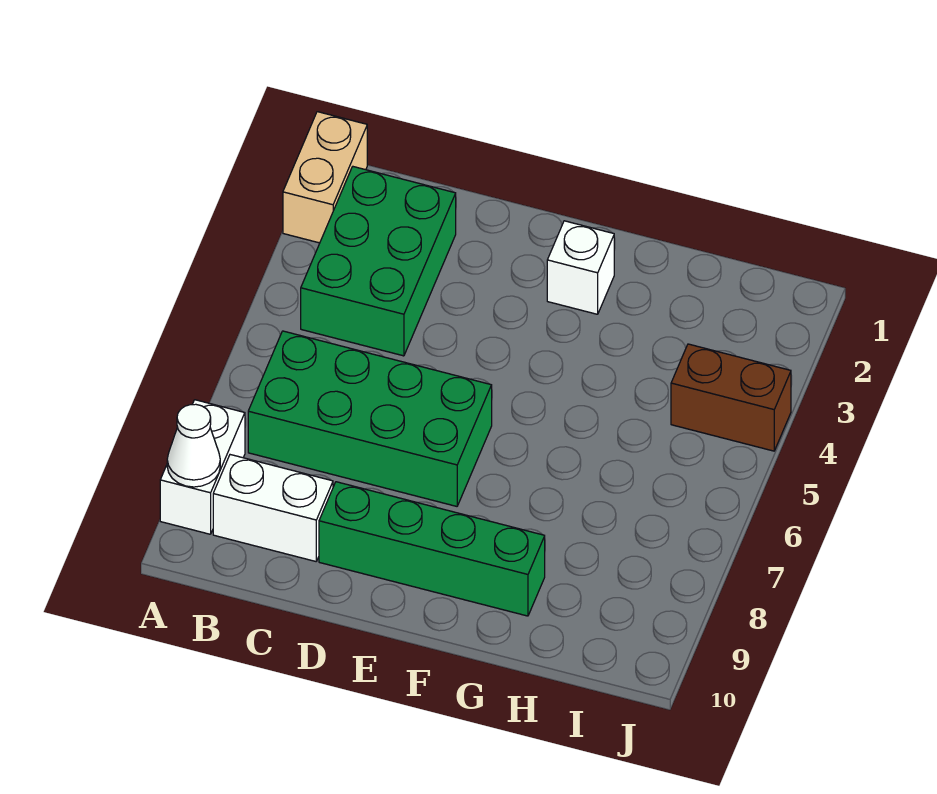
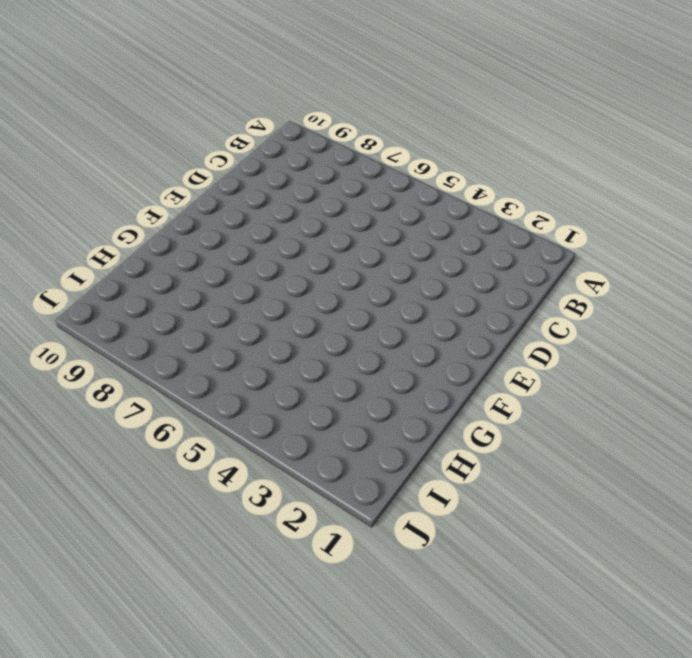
none -> tan brick A1:A2 level 1
none -> white brick A8:A9 level 1

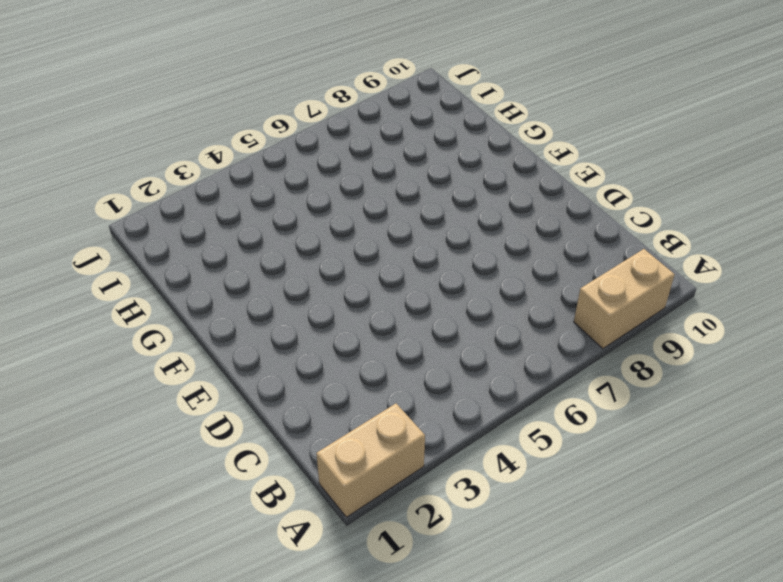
tan brick A8:A9 level 1 -> white brick A8:A9 level 1
none -> green brick B2:C4 level 1
none -> green brick B6:E7 level 1

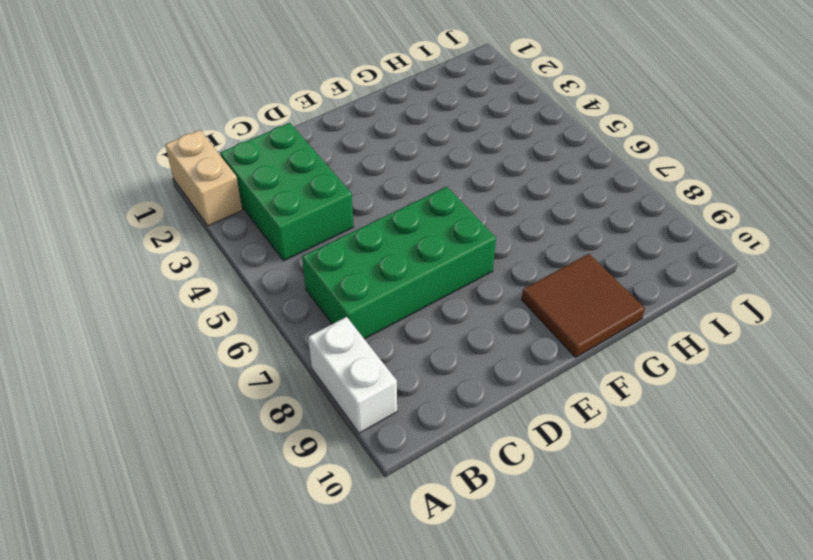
brown tile F9:G10 level 1 -> green brick D9:G9 level 1
none -> white brick B9:C9 level 1
none -> white brick F2 level 1

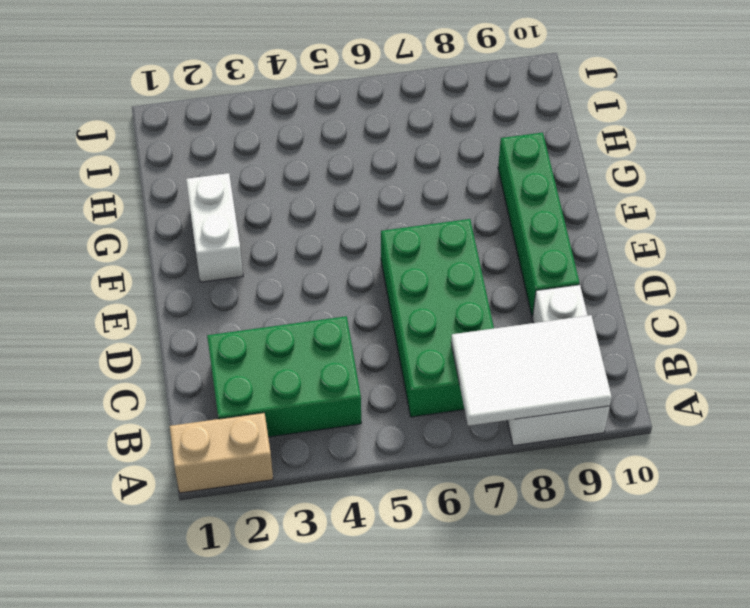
white tile A7:B9 level 2 -> white cone A9 level 2
white brick F2:G2 level 1 -> white brick F2 level 1
none -> brown brick I4:J4 level 1

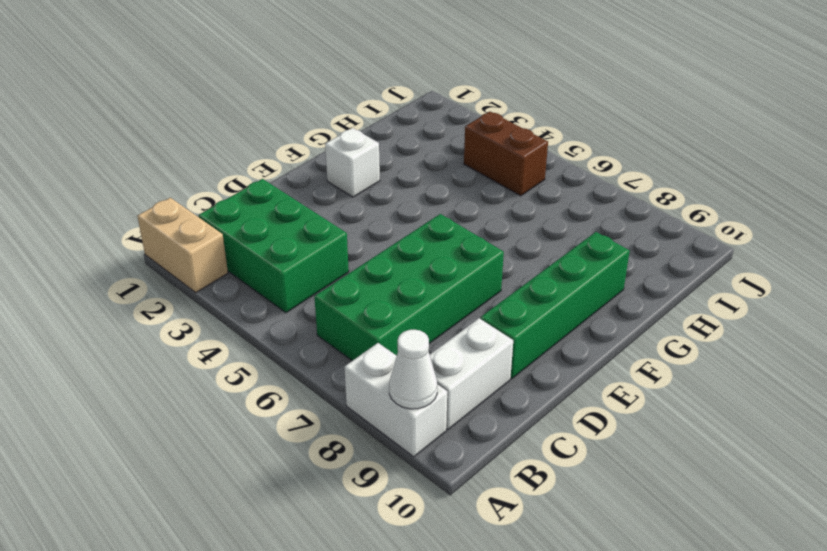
brown brick I4:I5 level 1 -> brown brick I4:J4 level 1

